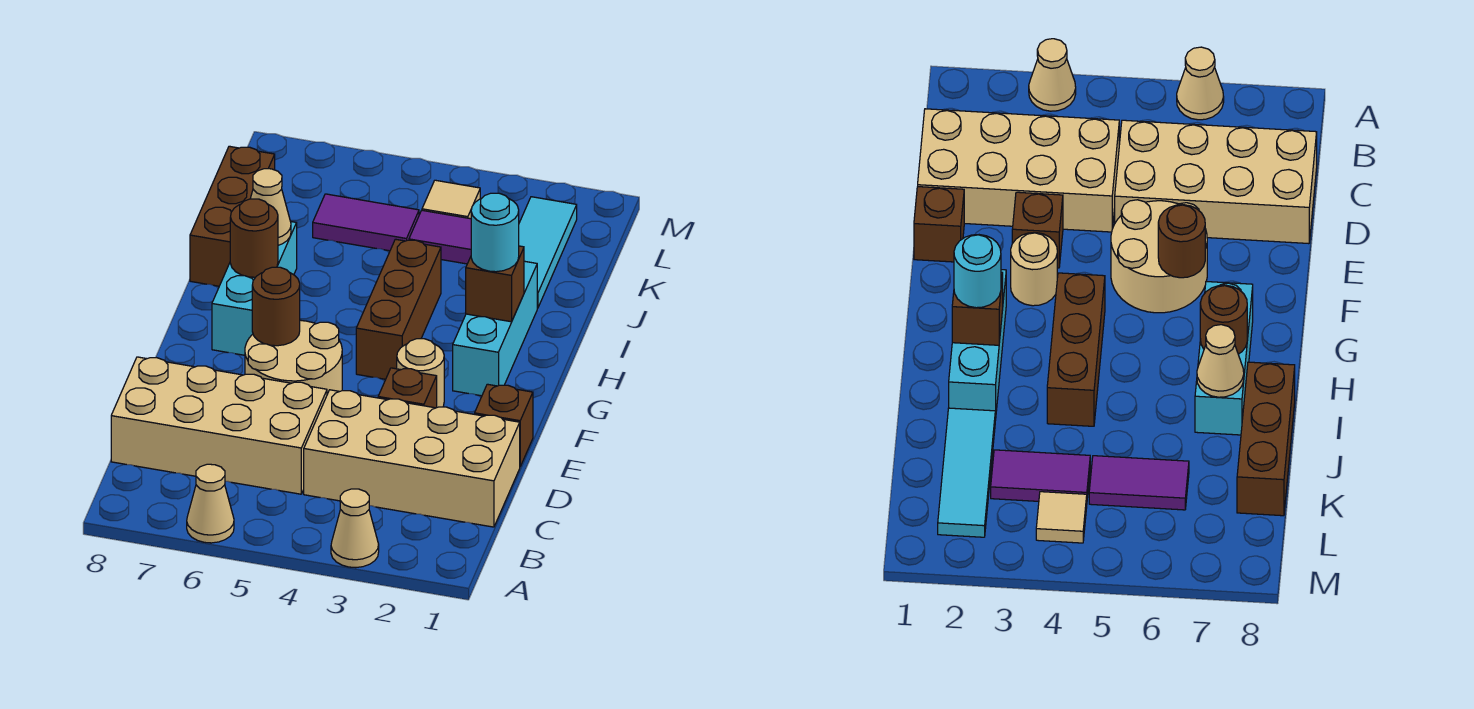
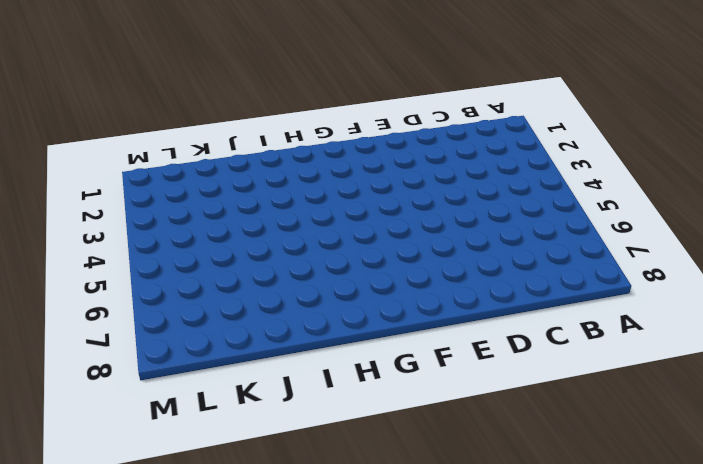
none -> tan cone A3 level 1
none -> tan cone A6 level 1
none -> tan brick C1:D4 level 1

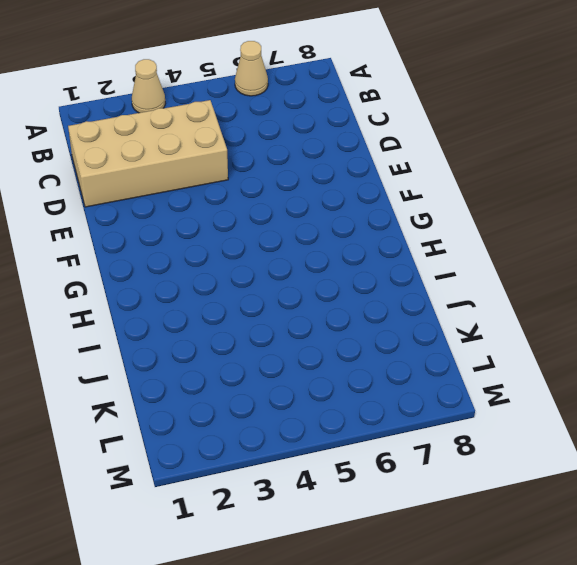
none -> tan brick C5:D8 level 1
none -> brown brick E1 level 1
none -> brown brick E3 level 1

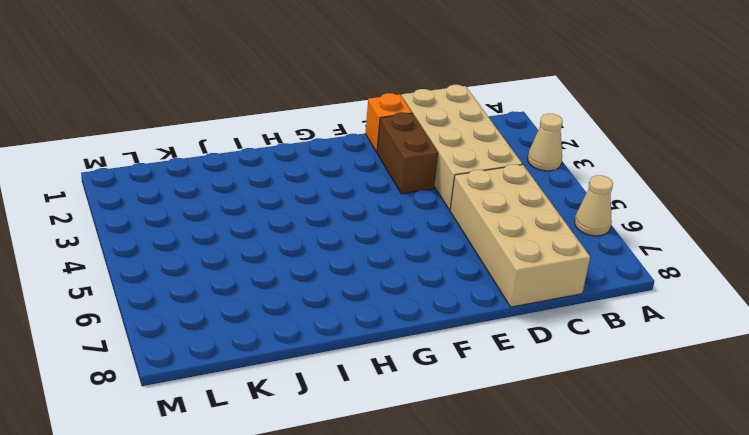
orange brick E1 level 1 -> brown brick E1 level 1
brown brick E2:E3 level 1 -> brown brick E3 level 1
none -> tan round brick E5:F6 level 1
none -> tan round brick F3 level 1
none -> cyan brick G2:I2 level 1

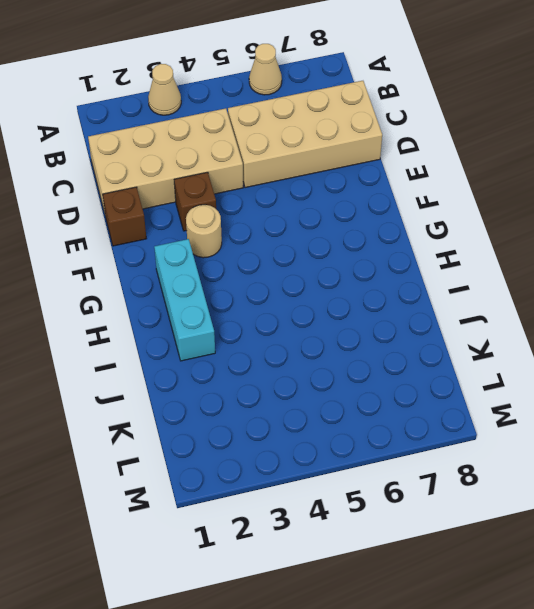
none -> tan round brick E5:F6 level 1
none -> brown brick G4:I4 level 1
none -> cyan brick G7:I7 level 1

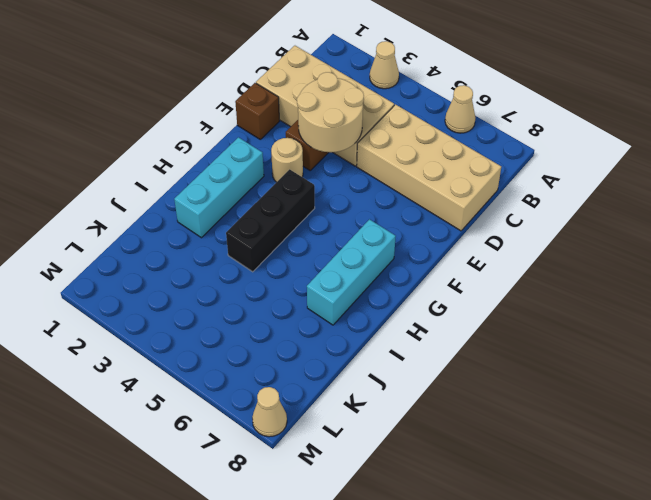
tan round brick D3:E4 level 2 -> tan round brick E5:F6 level 1
black brick G4:I4 level 1 -> brown brick G4:I4 level 1
tan cone M8 level 1 -> tan cone I7 level 2
none -> brown brick I8:K8 level 1
none -> cyan tile J2:L2 level 1
none -> purple tile K3:K4 level 1

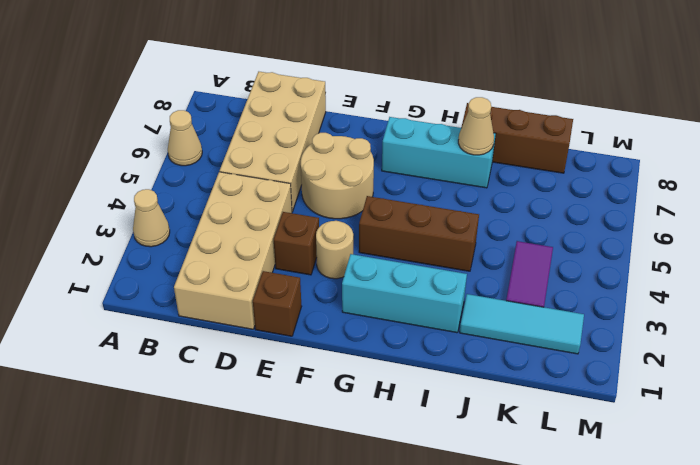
none -> purple tile K5:K6 level 1
none -> tan tile L4 level 1
none -> brown round brick F6 level 2

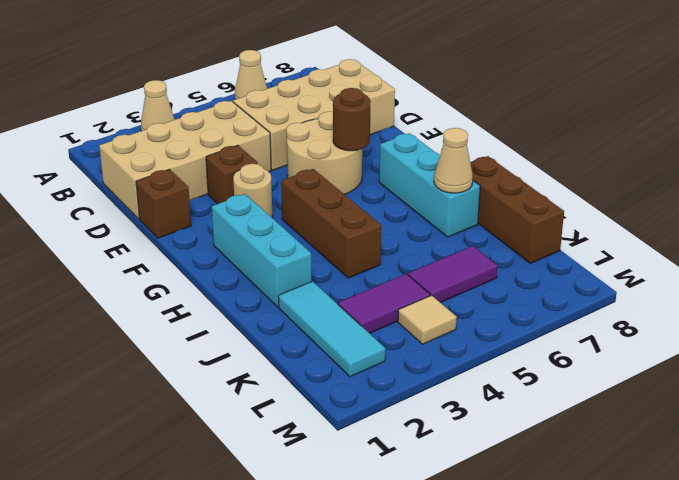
none -> brown brick H2 level 2
none -> brown round brick H7 level 2
none -> cyan round brick H2 level 3

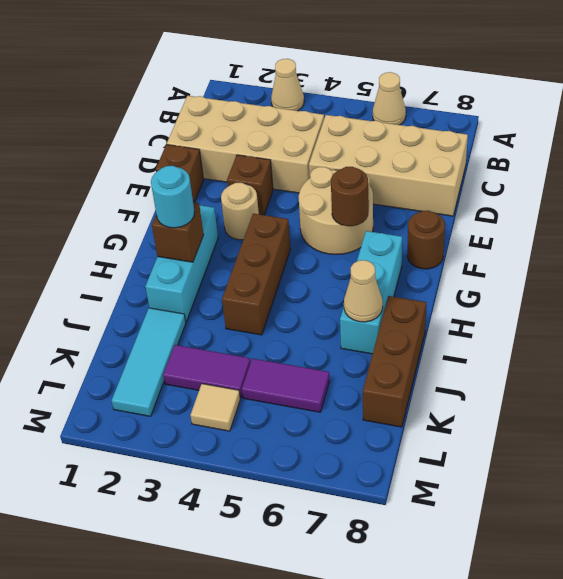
brown round brick F8 level 1 -> brown round brick H7 level 2

